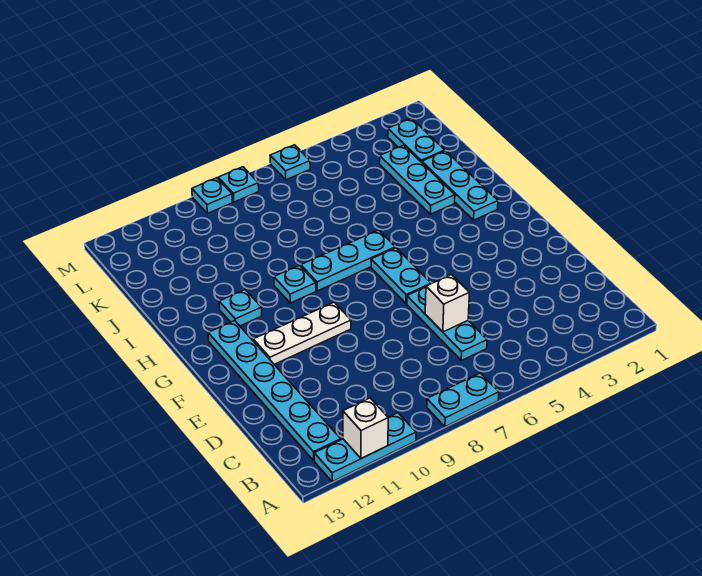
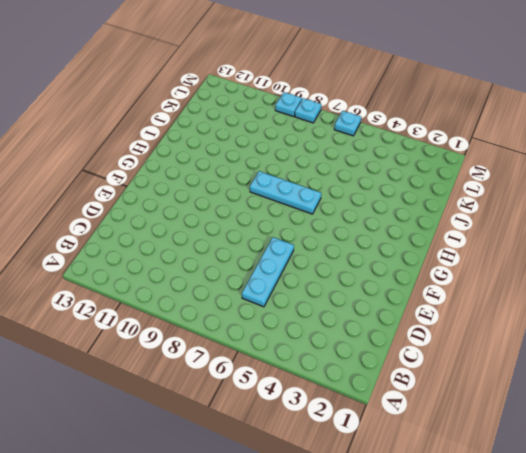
none -> cyan plate A7:A8 level 1
none -> cyan plate A10:A12 level 1
none -> cyan plate B12:G12 level 1

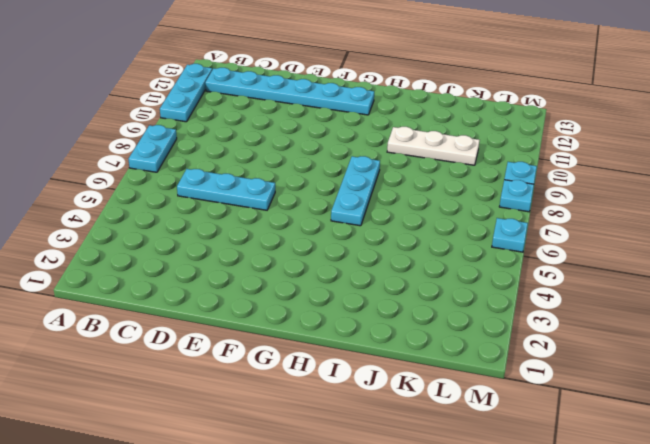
white plate I10:K10 level 1 -> white plate F9:F11 level 1
none -> cyan plate F6:G6 level 1
none -> cyan plate H2:J2 level 1
none -> cyan plate H9 level 1

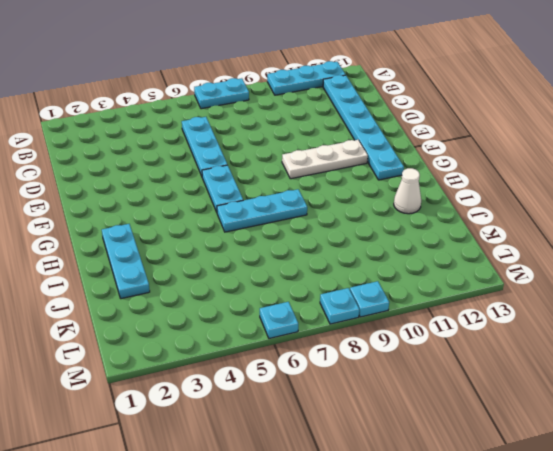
white cone I12 level 1 -> none
none -> cyan plate H9 level 1
none -> cyan plate H11 level 1
none -> cyan plate I3:K3 level 1

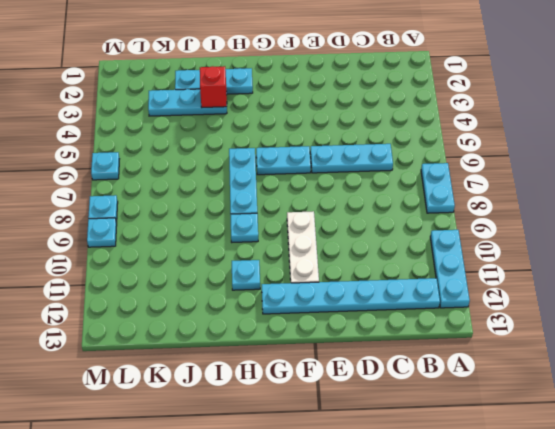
red brick I3 level 2 -> none
none -> cyan plate K2:L2 level 1
none -> white brick A11 level 2
none -> white brick D6 level 2

